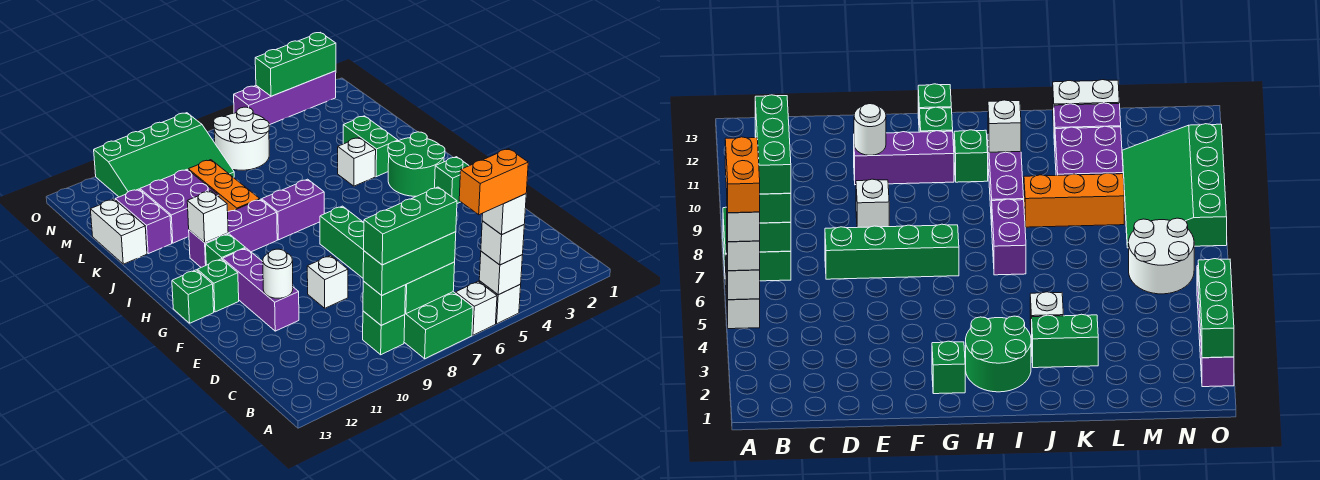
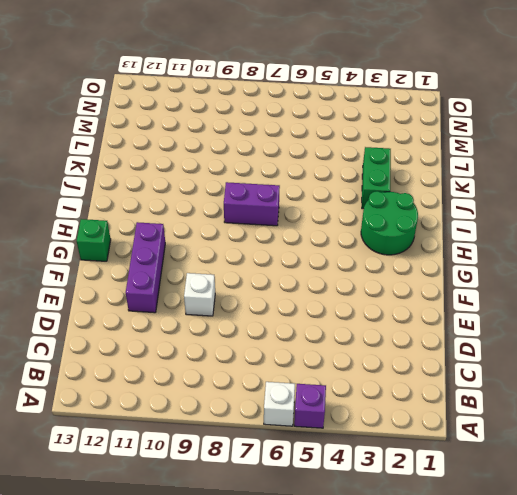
purple brick A5 level 1 -> white brick A5 level 1
none -> green brick A7:B8 level 1
none -> green brick B9 level 1
none -> green brick D7:G7 level 1
none -> green brick G2 level 1

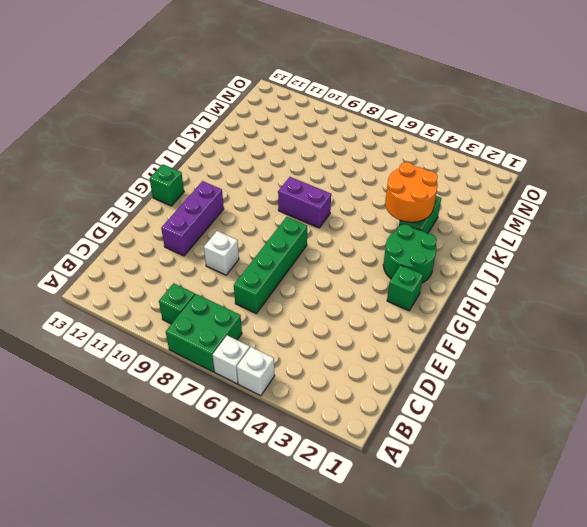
orange round brick J3:K4 level 2 -> none
none -> green brick G12 level 1
none -> green brick H11 level 1
none -> purple brick I9:I11 level 1
none -> white brick J4 level 1

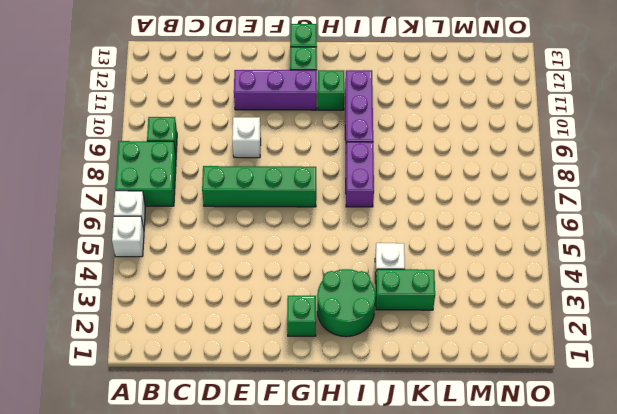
none -> orange brick J9:L9 level 1
none -> purple brick K10:L11 level 1
none -> purple brick K12:L12 level 1
none -> white brick K13:L13 level 1

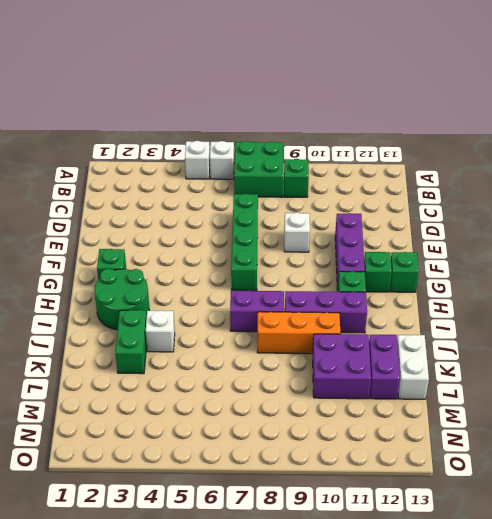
orange brick J8:J10 level 1 -> orange brick J9:L9 level 1
none -> white round brick M6:N7 level 1
none -> green slope M8:O11 level 1 top O
none -> purple brick O2:O5 level 1
none -> white brick A5 level 2

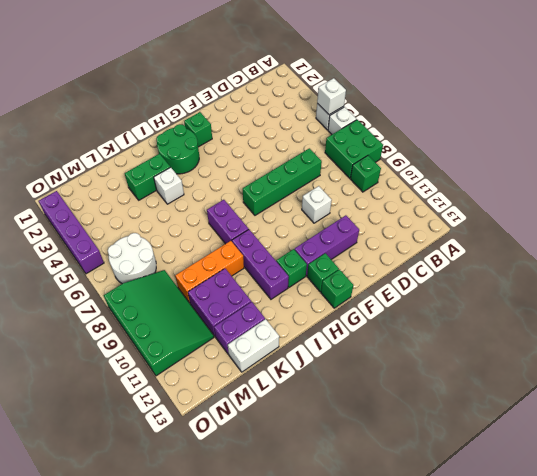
none -> green brick B7:B8 level 2
none -> green brick B9 level 2
none -> white round brick E11 level 2
none -> white brick I11 level 2

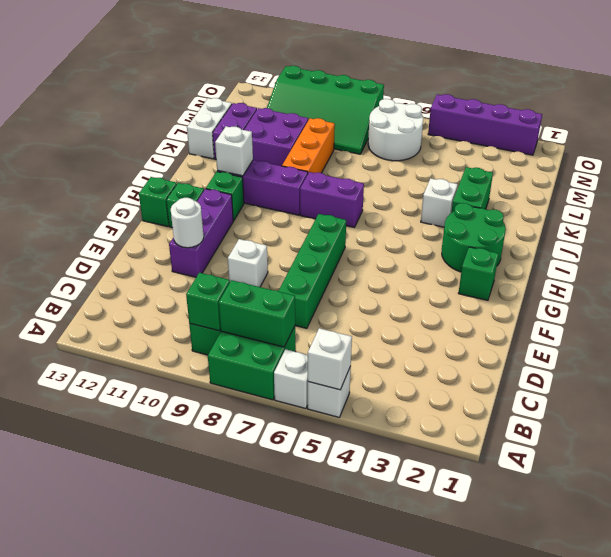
none -> green brick O2:O4 level 2
none -> white brick A5 level 3
none -> green brick B7:B9 level 3
none -> white brick A5 level 4

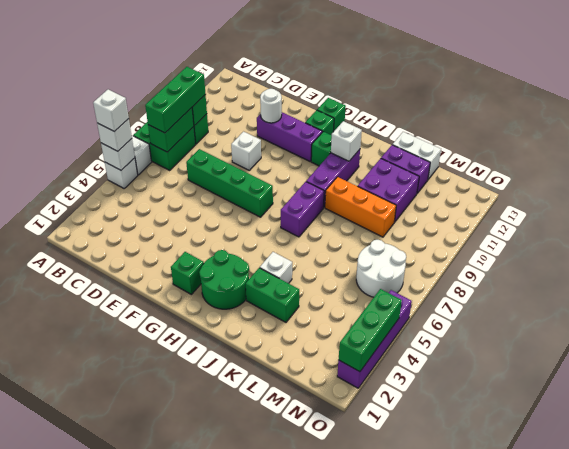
none -> green slope M8:O11 level 1 top O
none -> green brick B7:B9 level 4
none -> orange brick A5:A6 level 5

